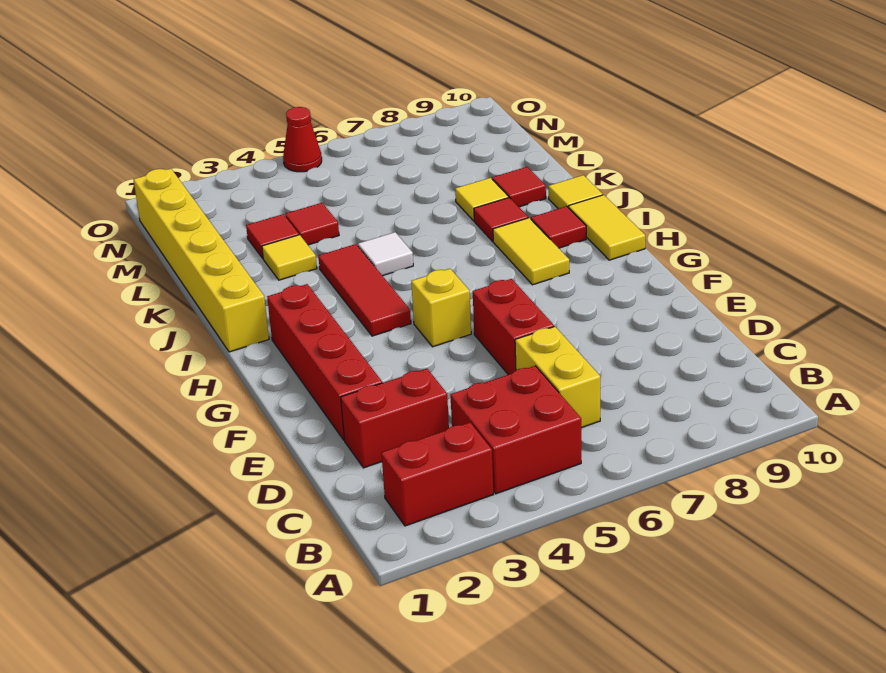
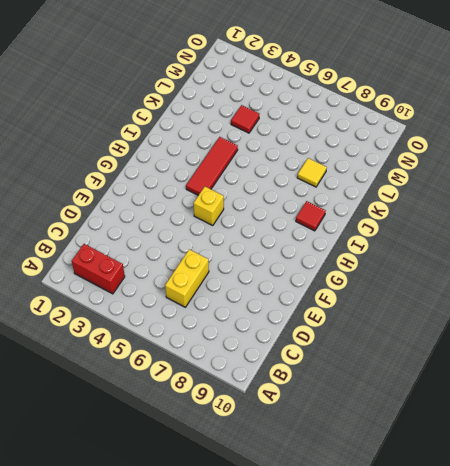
none -> red brick B4:C5 level 1
none -> red brick D2:D3 level 1
none -> red brick E2:H2 level 1

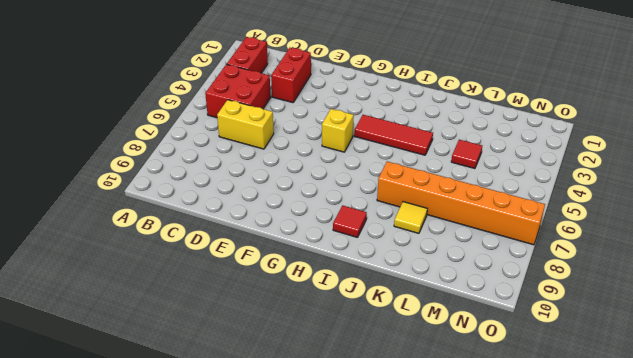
orange brick J7:O7 level 1 -> none
none -> red brick E2:H2 level 1
none -> red brick E6:F6 level 1
none -> yellow tile H8:I8 level 1

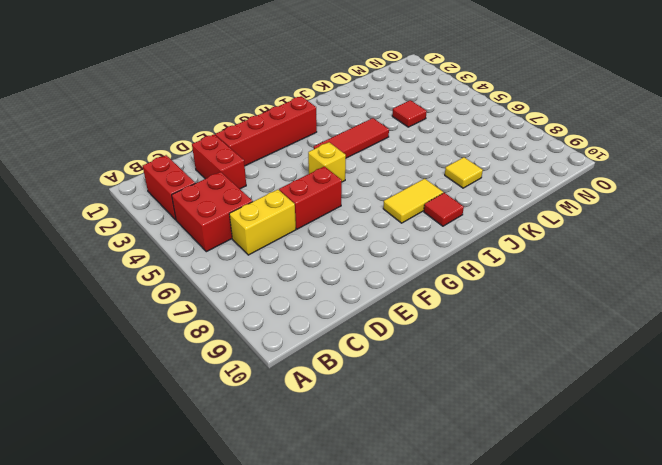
none -> yellow tile H10:I10 level 1
none -> yellow brick I1:N1 level 1
none -> white tile J5 level 1

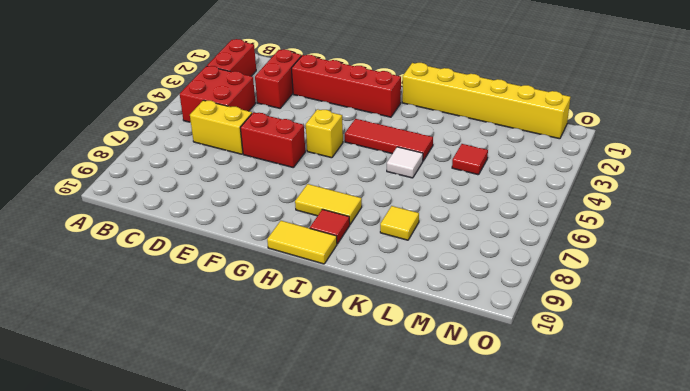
none -> red tile J8 level 1
none -> yellow tile J10 level 1
none -> yellow tile K3 level 1

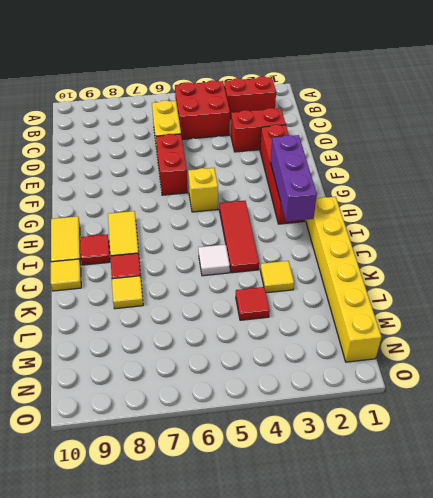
purple brick G2:I2 level 2 -> none
none -> red tile K9 level 1
none -> red tile L3 level 1
none -> red cone O5 level 1

